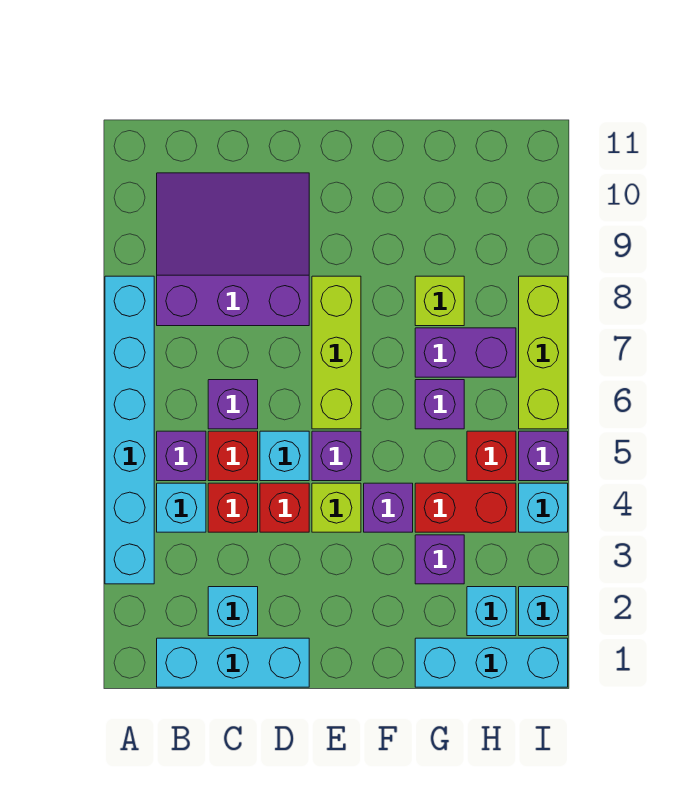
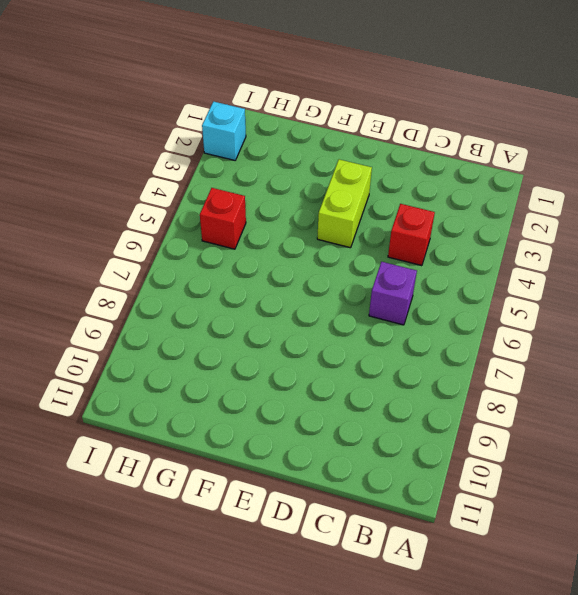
lime brick E3:E4 level 1 -> lime brick E4 level 1
none -> cyan brick A3:A8 level 1
none -> cyan brick B1:D1 level 1
none -> cyan brick B4 level 1

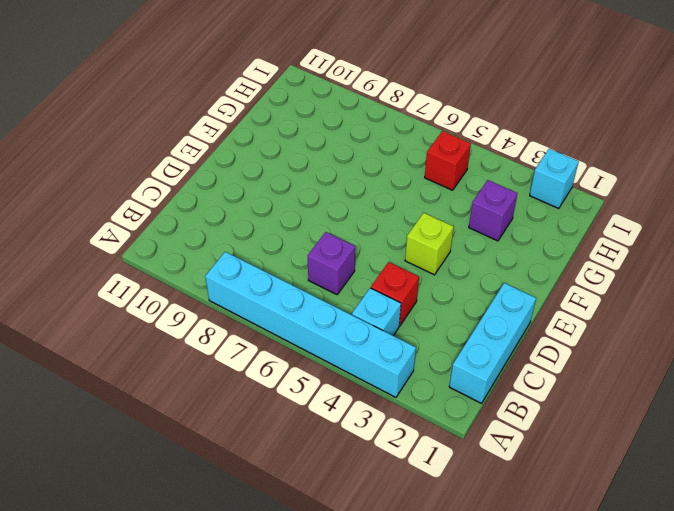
none -> purple brick B5 level 1
none -> purple slope B8:D10 level 1 top 8
none -> cyan brick C2 level 1

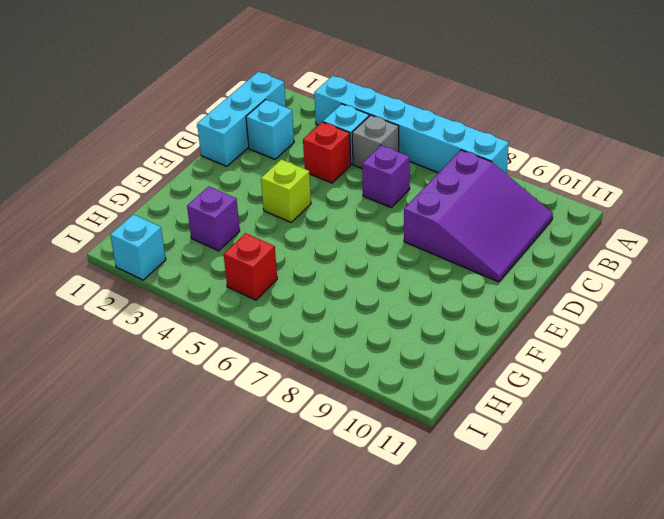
grey brick B5 level 1 -> purple brick B5 level 1
none -> red brick C5 level 1
none -> red brick D4 level 1
none -> cyan brick D5 level 1

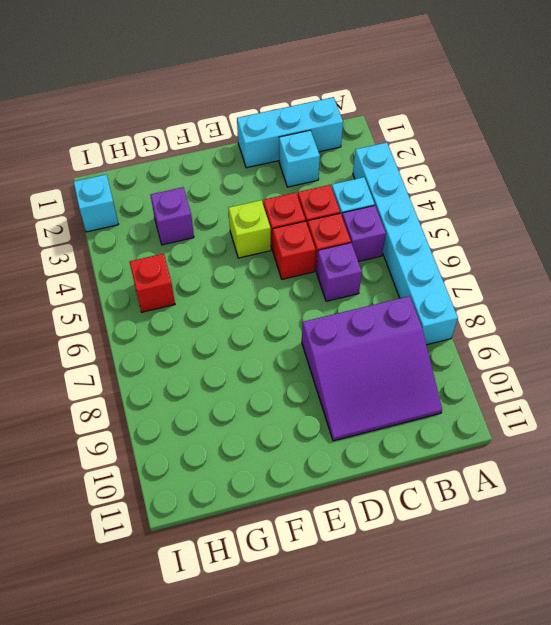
red brick D5 level 1 -> cyan brick D5 level 1
none -> purple brick E5 level 1
none -> lime brick E6:E8 level 1
none -> purple brick F4 level 1

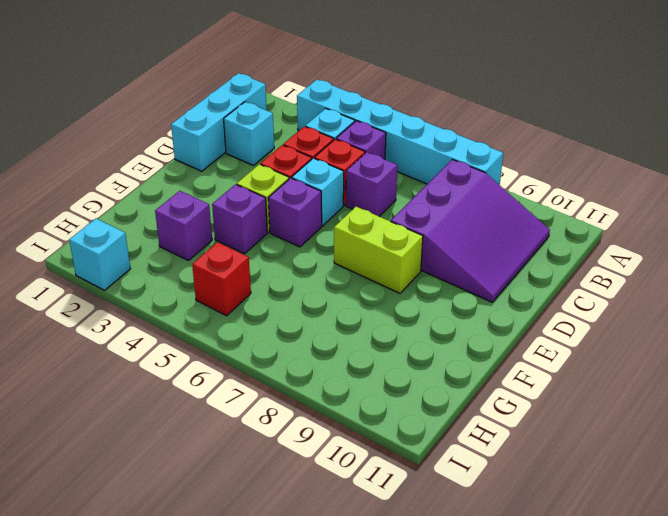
lime brick E7:E8 level 1 -> lime brick E6:E8 level 1
none -> cyan brick G1:I1 level 1
none -> red brick G4:H4 level 1
none -> purple brick G6 level 1

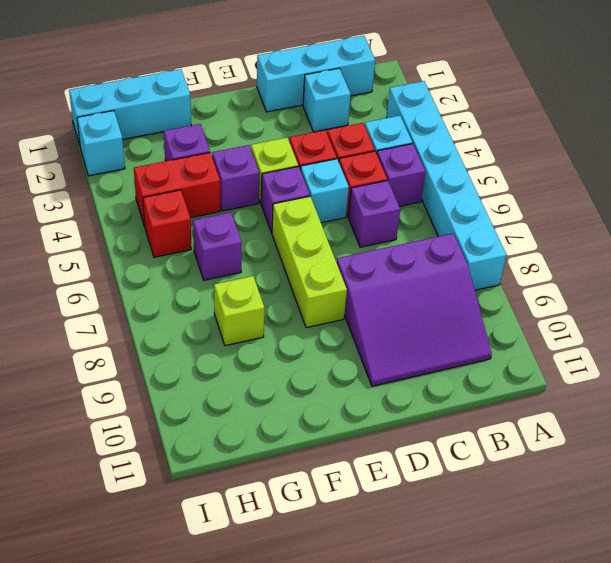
none -> purple brick G7:H7 level 1
none -> cyan brick H2 level 1
none -> cyan brick I4 level 1

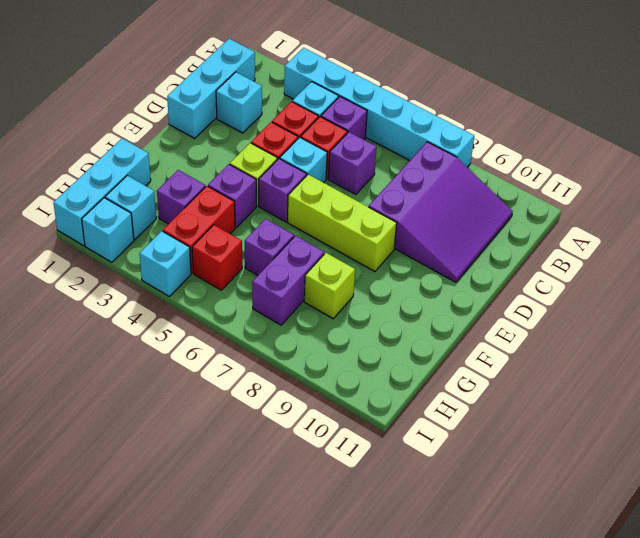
none -> purple brick I5 level 1
none -> lime brick I6:I8 level 1

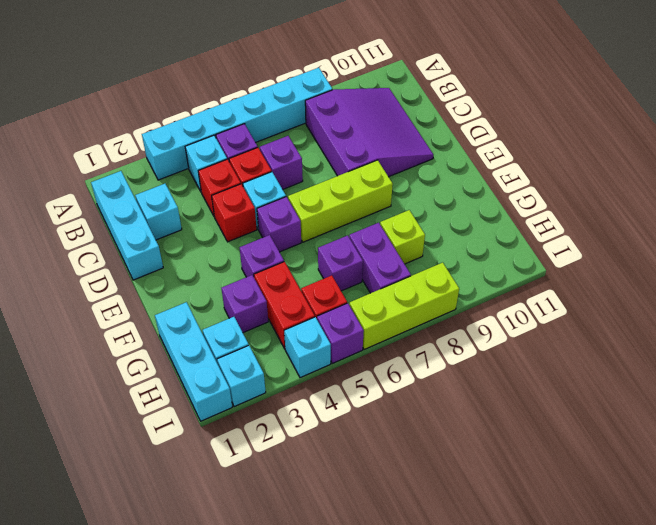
none -> lime brick E4 level 1

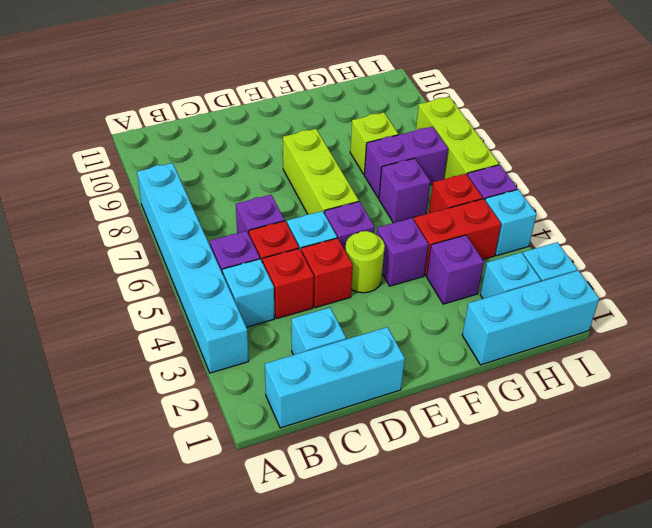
lime round brick E4 level 1 -> lime brick E4 level 1
none -> purple slope B8:D10 level 1 top 8

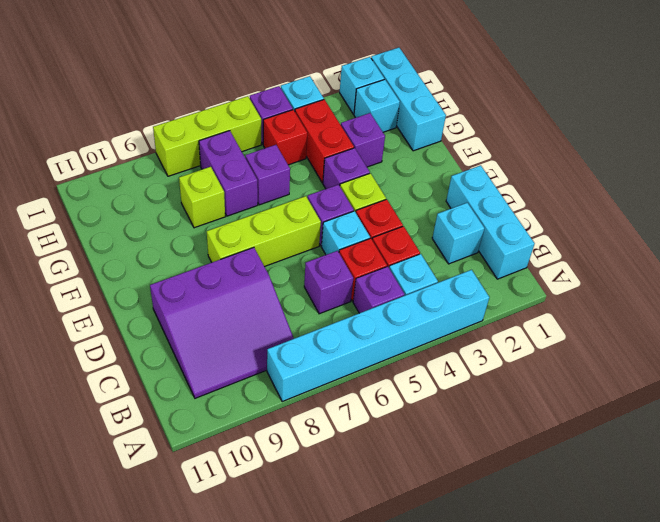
purple slope B8:D10 level 1 top D -> purple slope B8:D10 level 1 top 8

